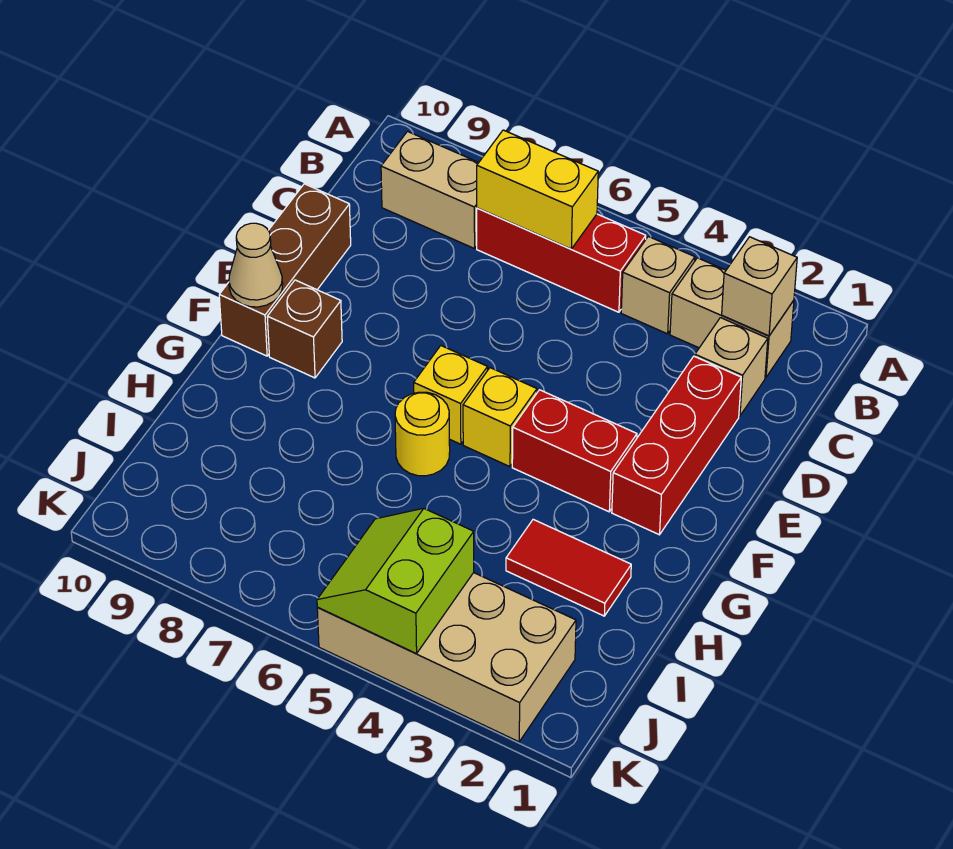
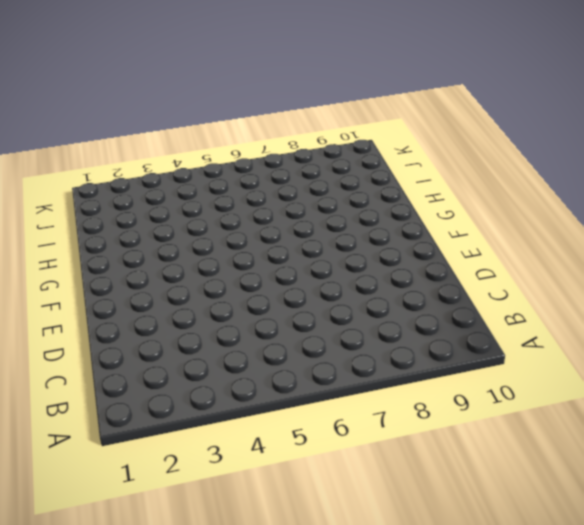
none -> tan brick B2:B3 level 1
none -> tan brick B4 level 1
none -> red brick B5:B7 level 1

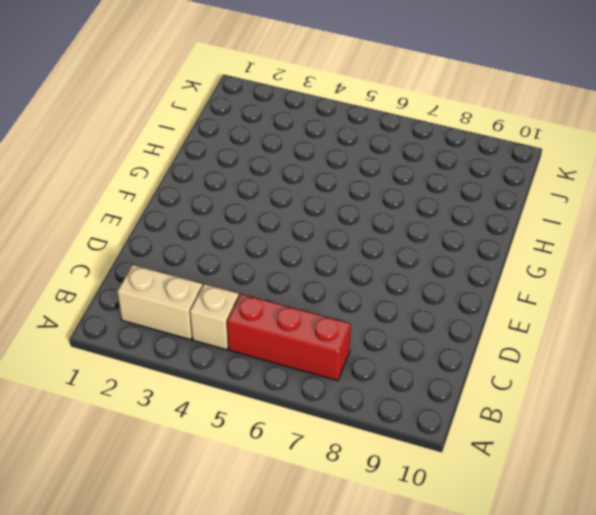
none -> tan brick B8:B9 level 1
none -> tan brick C2 level 1
none -> red brick D2:F2 level 1

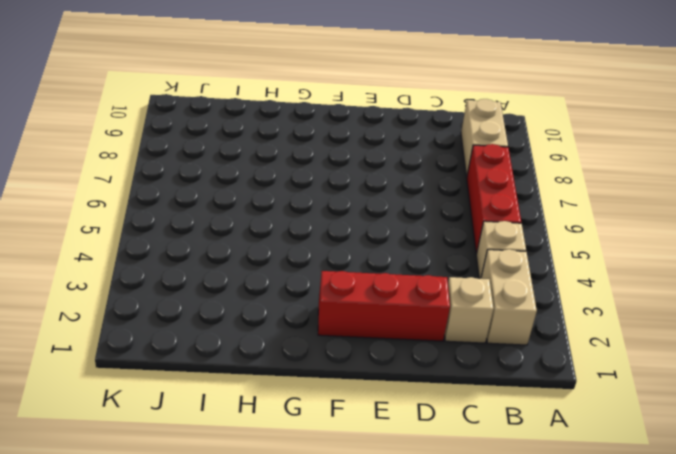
none -> brown brick D10:F10 level 1
none -> red brick F3:F4 level 1
none -> yellow brick F5 level 1

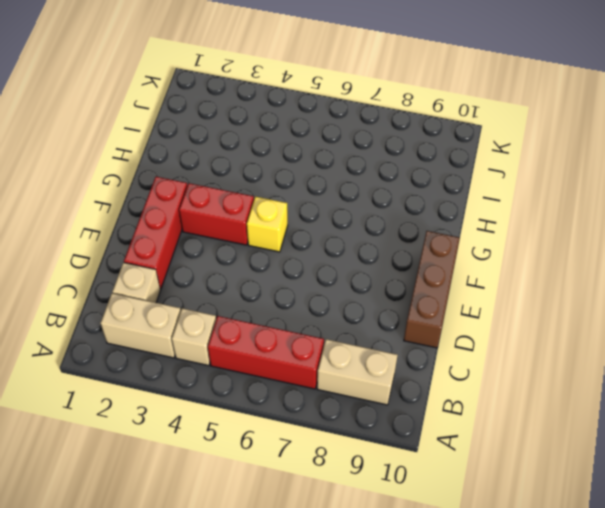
none -> yellow brick F6 level 1
none -> brown brick F9 level 1
none -> yellow round brick G6 level 1

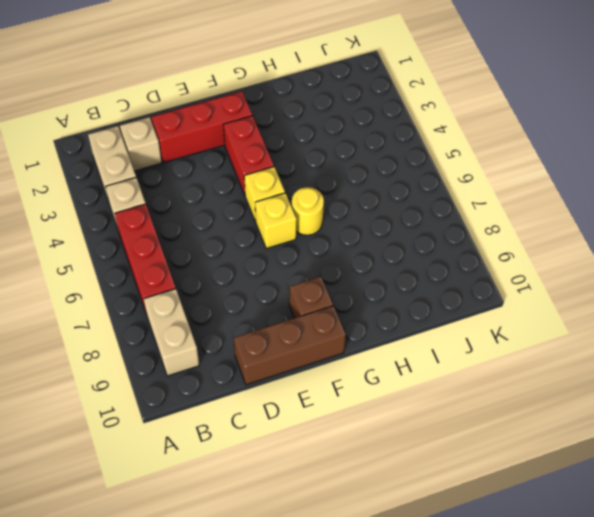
none -> red tile H2:H3 level 1
none -> tan brick J2:K5 level 1
none -> tan brick B2 level 2

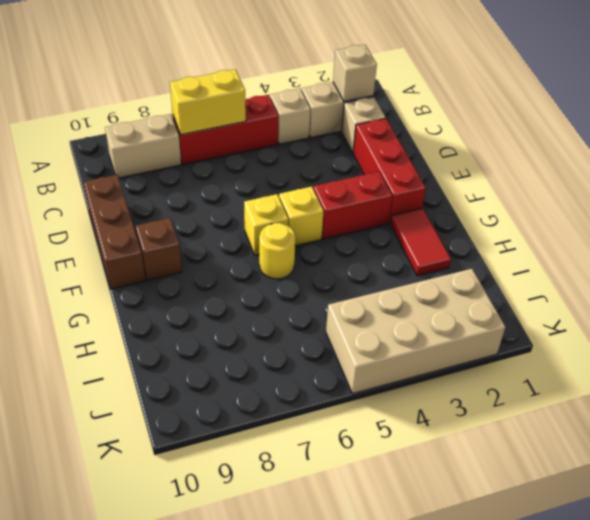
red tile G2:H2 level 1 -> red tile H2:H3 level 1
none -> tan cone F10 level 2
none -> lime slope J4:K5 level 2 top 4

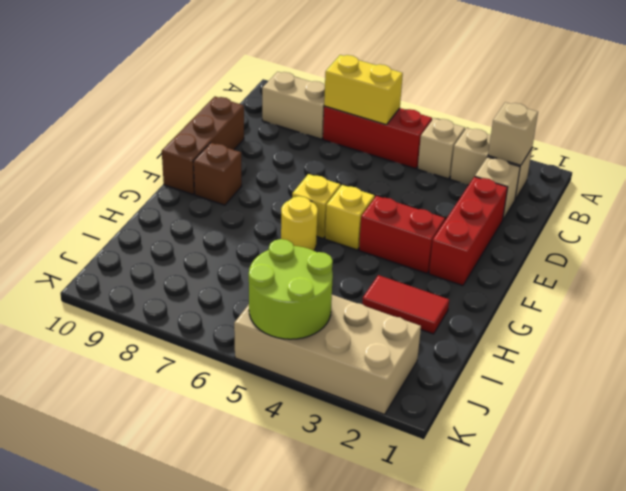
lime round brick J4:K5 level 2 -> lime slope J4:K5 level 2 top 4
none -> tan cone F10 level 2

